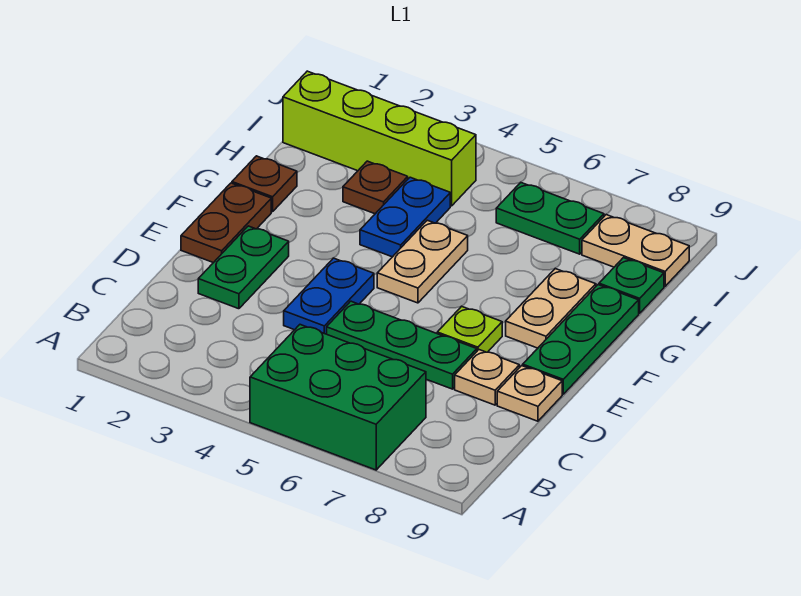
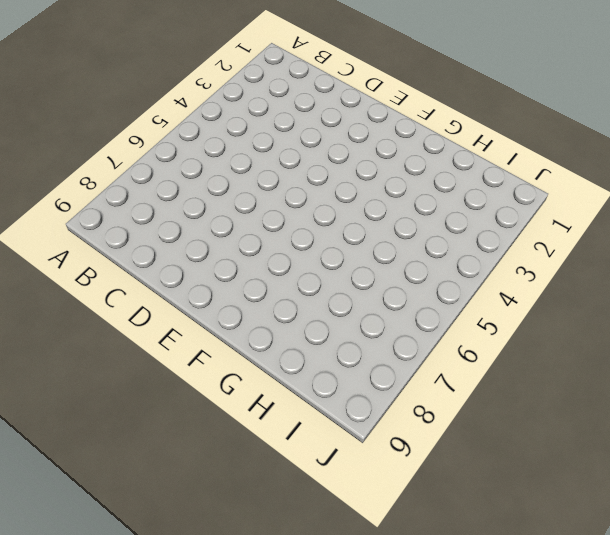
none -> green brick A5:B7 level 1
none -> green plate D2:E2 level 1
none -> blue plate D4:E4 level 1

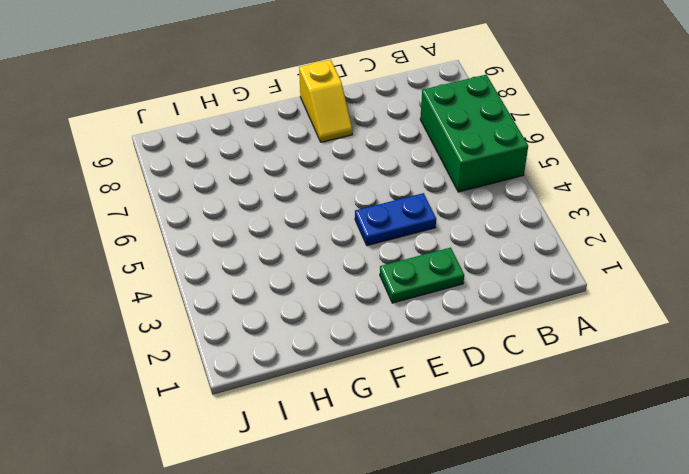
yellow slope E8:E9 level 1 top 9 -> green plate E9:G9 level 1
none -> green plate D5:D7 level 1
none -> tan plate D8 level 1
none -> tan plate D9 level 1

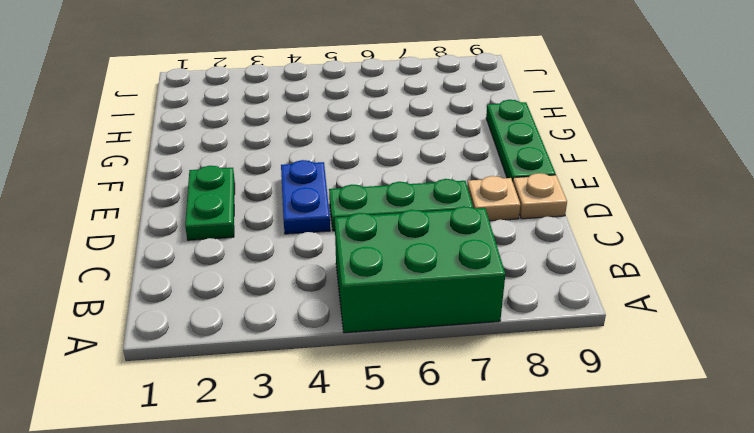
none -> brown plate E1:F1 level 1
none -> lime plate E7 level 1
none -> tan plate F5:G5 level 1

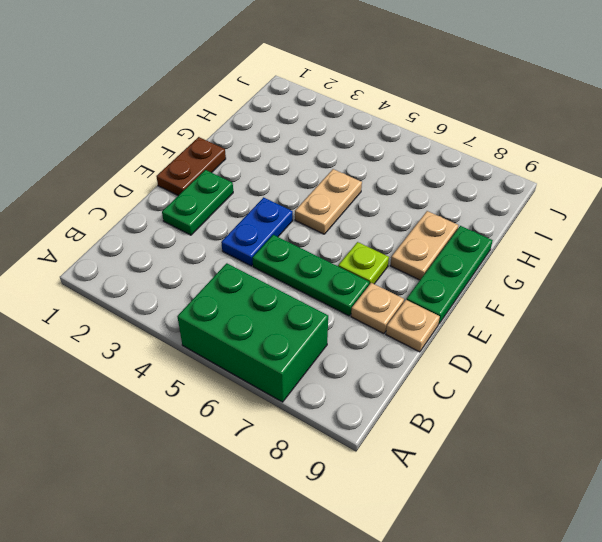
none -> brown plate G1 level 1
none -> blue plate G4:H4 level 1
none -> brown plate H3 level 1

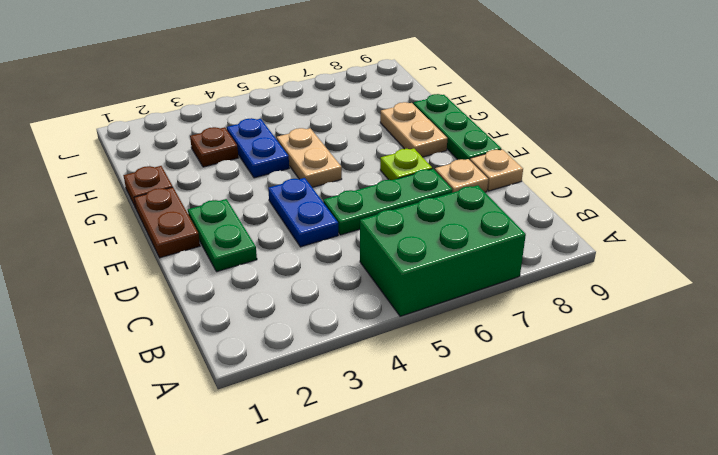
none -> green plate H9 level 1
none -> lime brick I1:I4 level 1
none -> green plate I6:I7 level 1

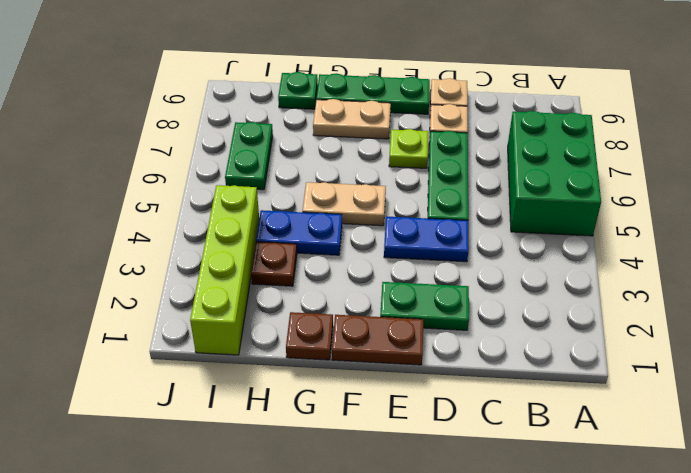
none -> tan plate I8:I9 level 1

